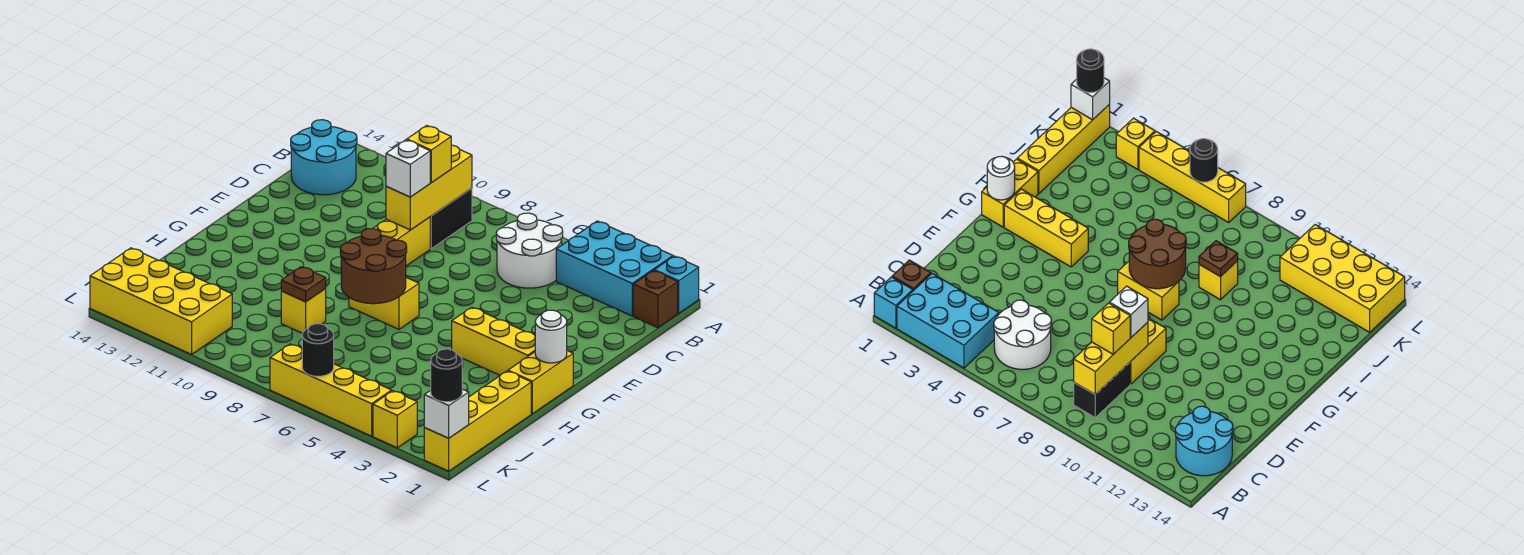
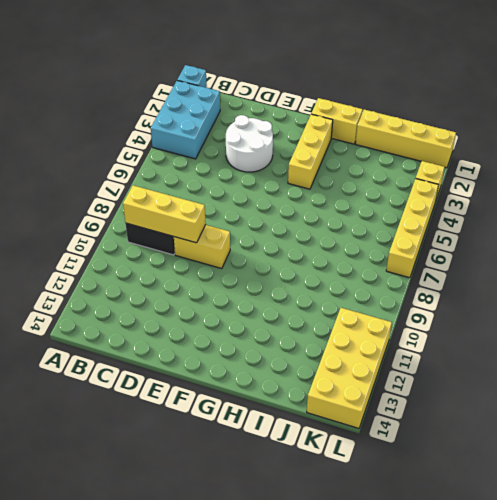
white round brick D3:E4 level 1 -> white round brick B5:C6 level 1
none -> brown brick B1 level 1
none -> cyan round brick B13:C14 level 1
none -> yellow brick G7:G8 level 1

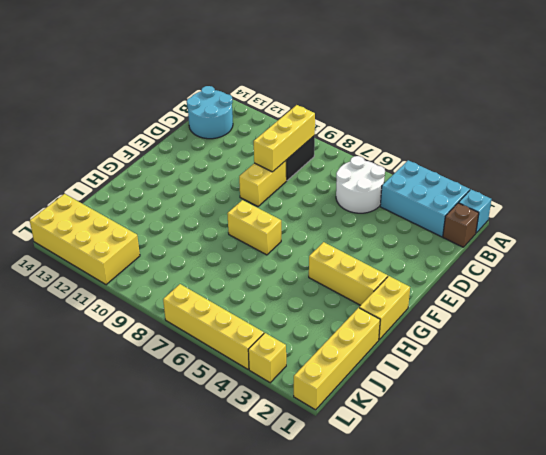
none -> yellow brick I9 level 1
none -> white round brick G1 level 2
none -> brown round brick G7:H8 level 2

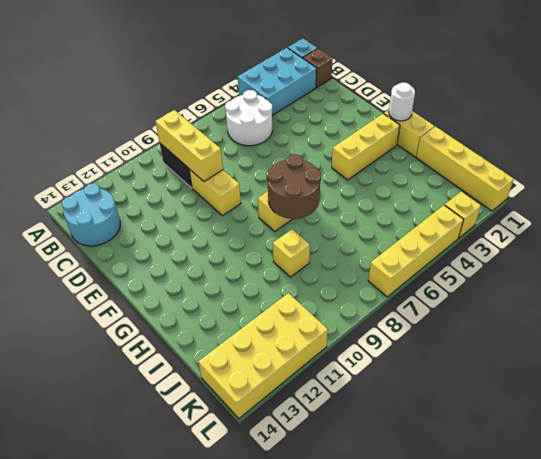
none -> brown plate I9 level 2
none -> white brick L1 level 2
none -> black round brick L6 level 2

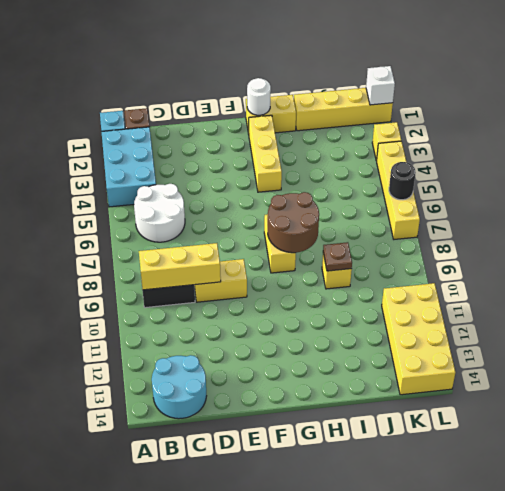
none -> yellow brick C9 level 3
none -> white brick D9 level 3
none -> black round brick L1 level 3

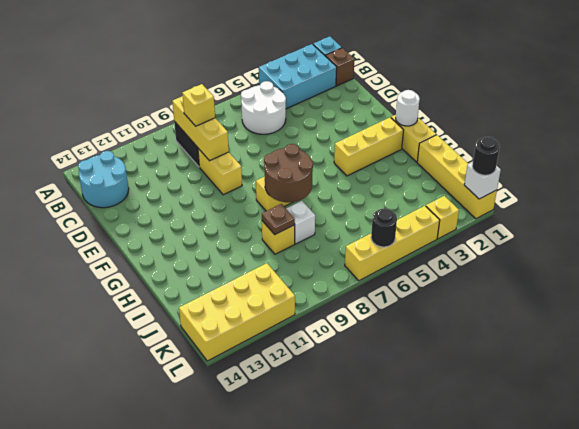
white brick I8 level 1 -> white brick D9 level 3

